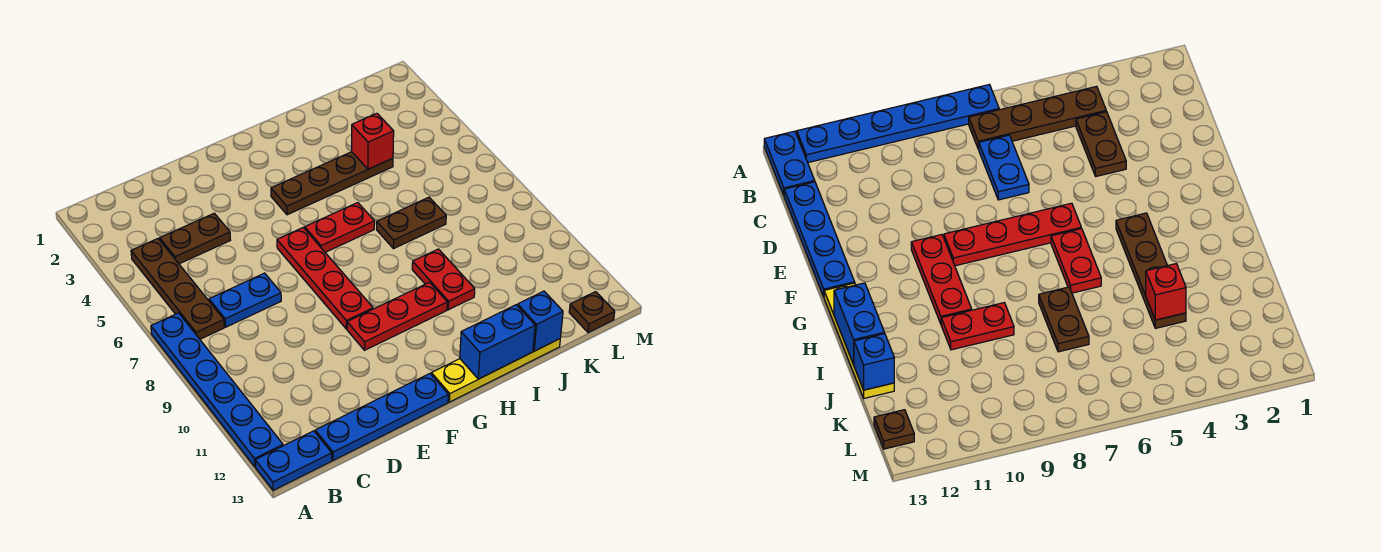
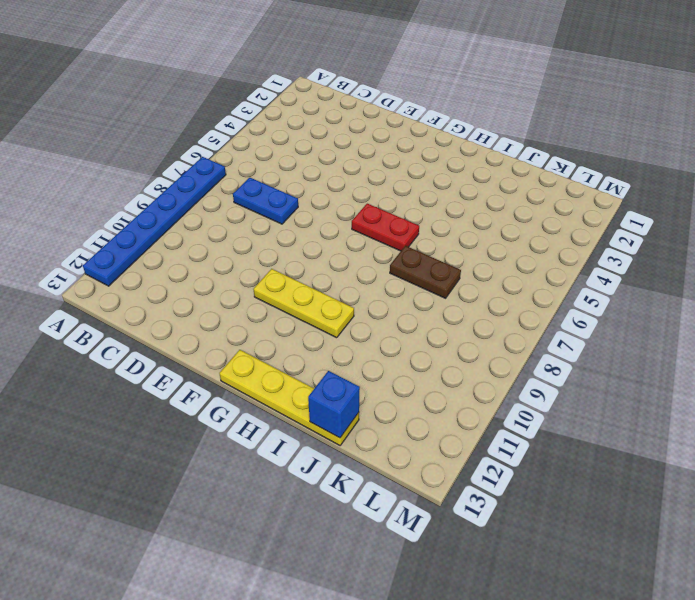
yellow plate F10:H10 level 1 -> red plate F10:H10 level 1
none -> blue plate A13:B13 level 1
none -> brown plate B4:B7 level 1
none -> brown plate C4:D4 level 1

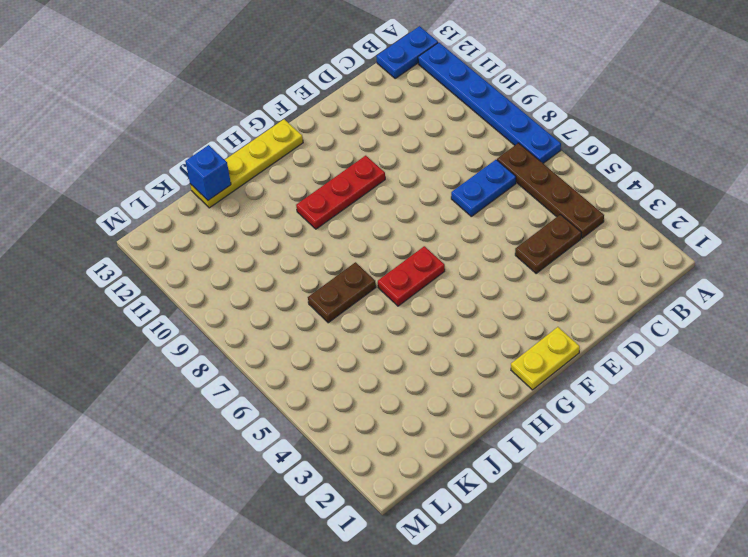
yellow plate F1:G1 level 1 -> none
none -> blue plate C13:F13 level 1
none -> red plate F6:F9 level 1
none -> brown plate G4:J4 level 1

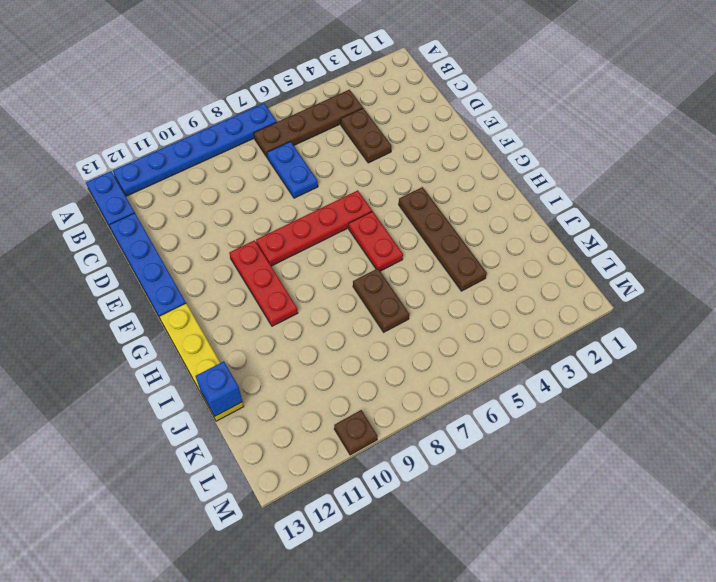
brown plate M10 level 1 -> brown plate L13 level 1
none -> red plate I9:I10 level 1
none -> blue brick H13:I13 level 2
none -> red brick J4 level 2

